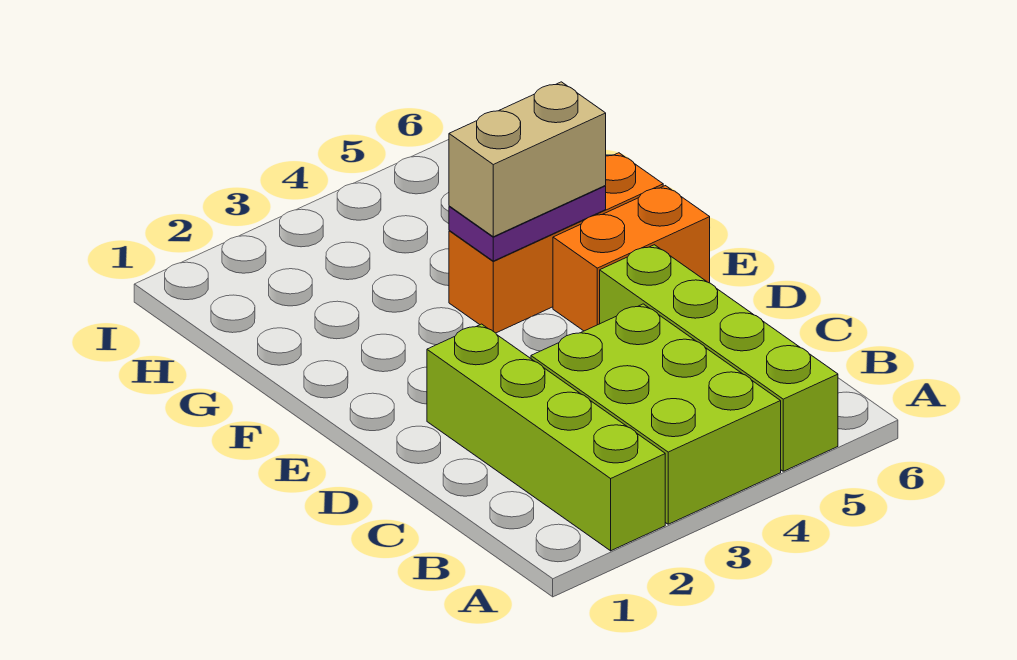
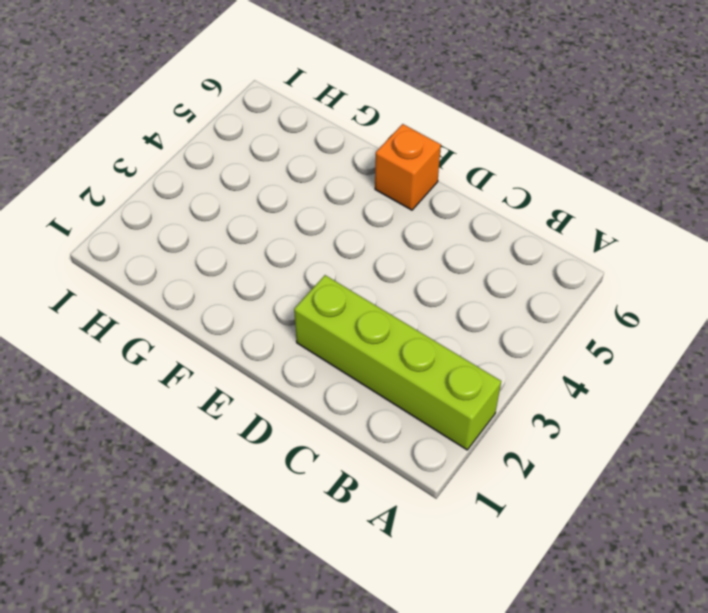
orange brick E6 level 1 -> orange brick E5:E6 level 1
none -> lime brick A3:C4 level 1
none -> lime brick A5:D5 level 1

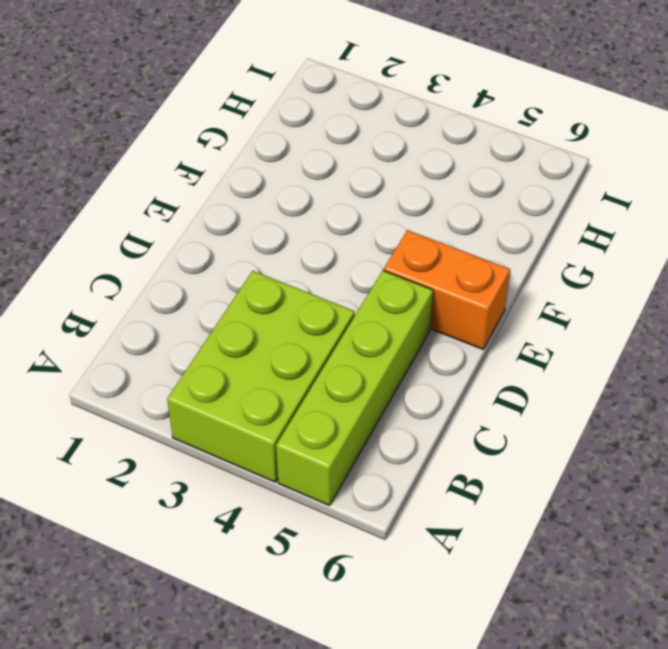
none -> lime brick A2:D2 level 1
none -> orange brick F4:F6 level 1

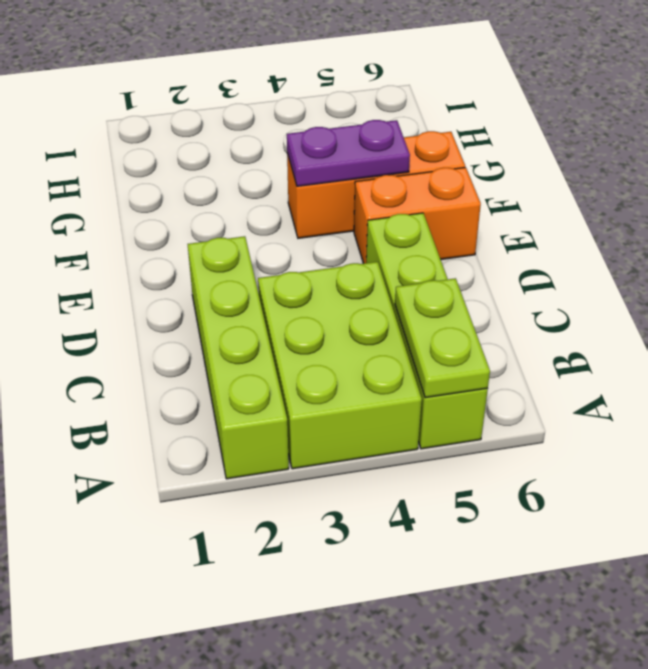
lime plate A5:B5 level 2 -> none
none -> tan brick F4:F5 level 3

